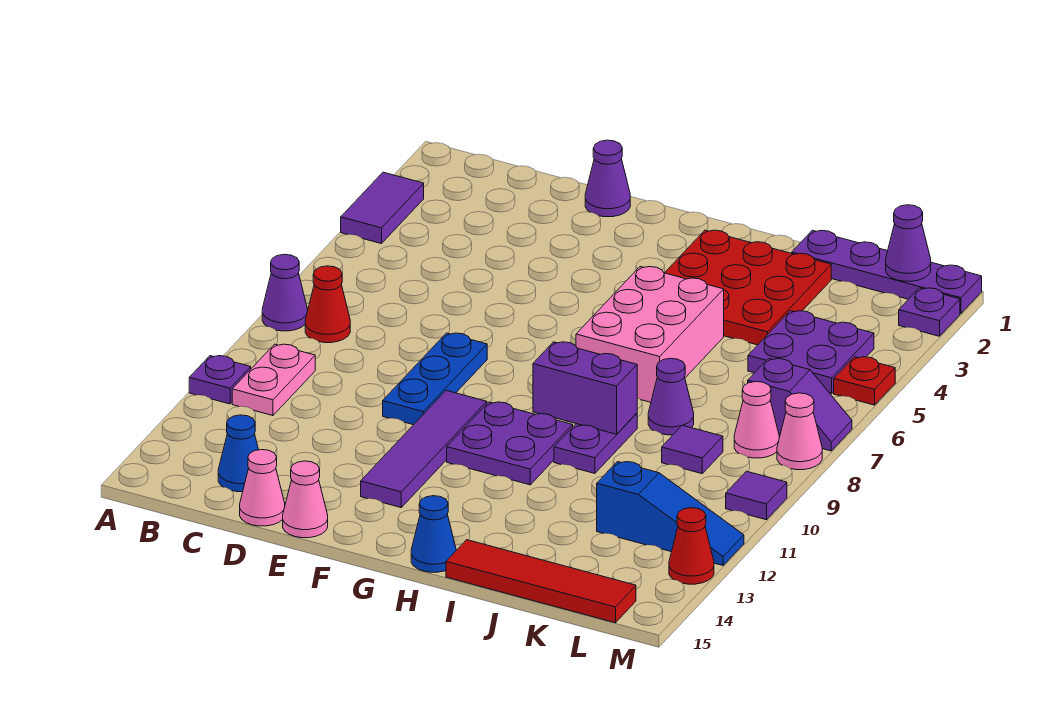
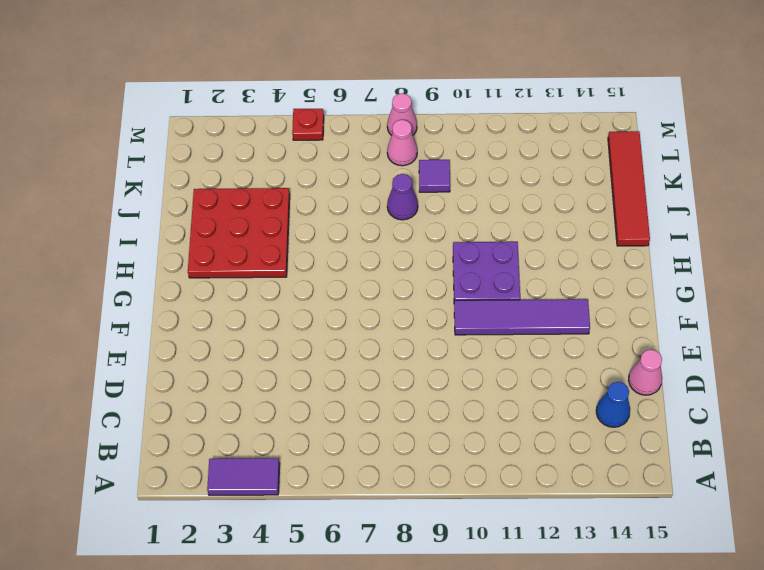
none -> purple cone A8 level 1
none -> purple plate A11 level 1
none -> red cone B8 level 1
none -> pink plate B10:B11 level 1

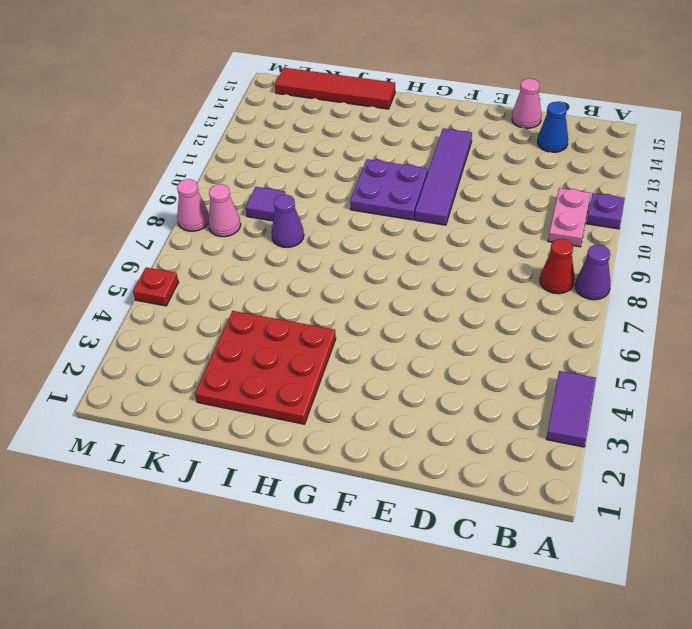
none -> purple cone E1 level 1
none -> blue plate E8:E10 level 1
none -> pink cone E15 level 1
none -> pink brick H5:I7 level 1

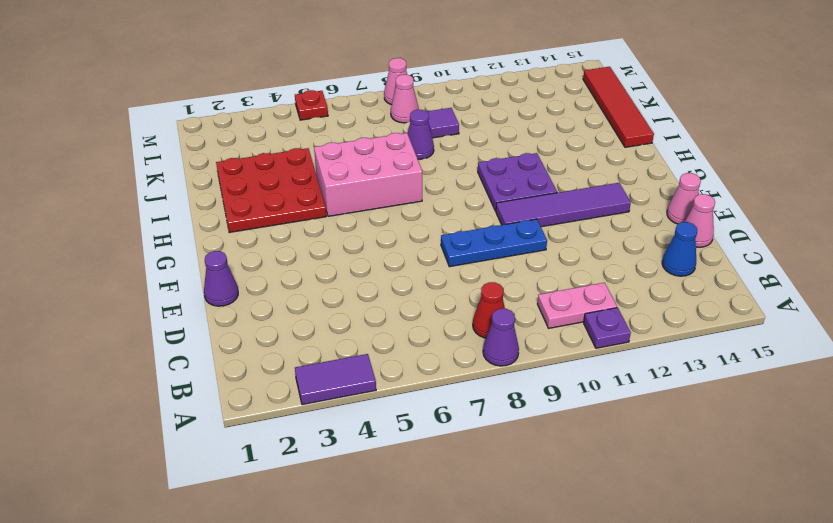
none -> blue cone H15 level 1
none -> purple plate I9:I10 level 1
none -> purple plate J1:M1 level 1
none -> purple plate K4:L5 level 1

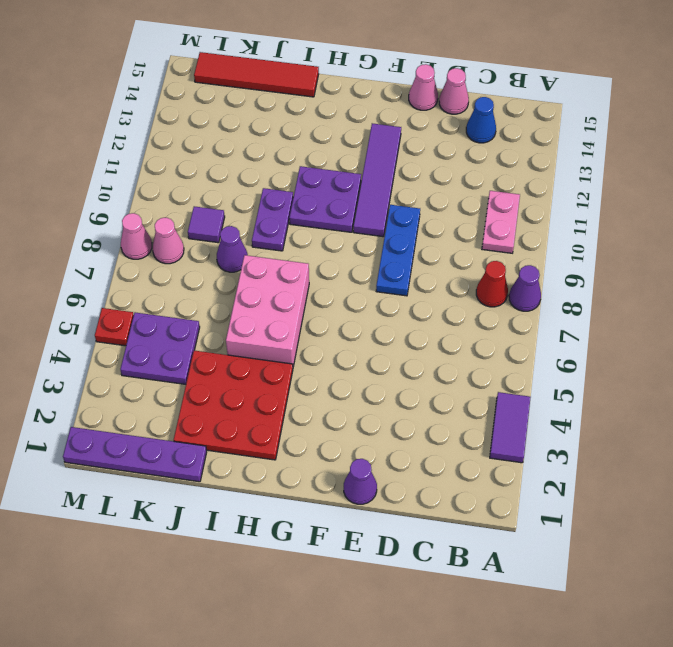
none -> purple plate A11 level 1
none -> blue cone H15 level 1
none -> blue slope K12:M12 level 1 top K
none -> purple slope L7:M7 level 1 top L

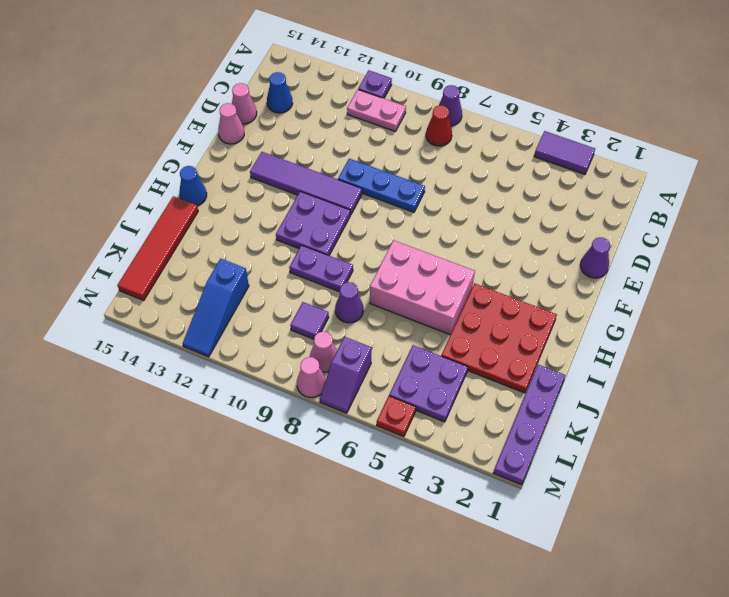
none -> purple plate M2 level 1
none -> purple tile M10 level 1
none -> red cone M13 level 1
none -> purple brick H9:I9 level 2

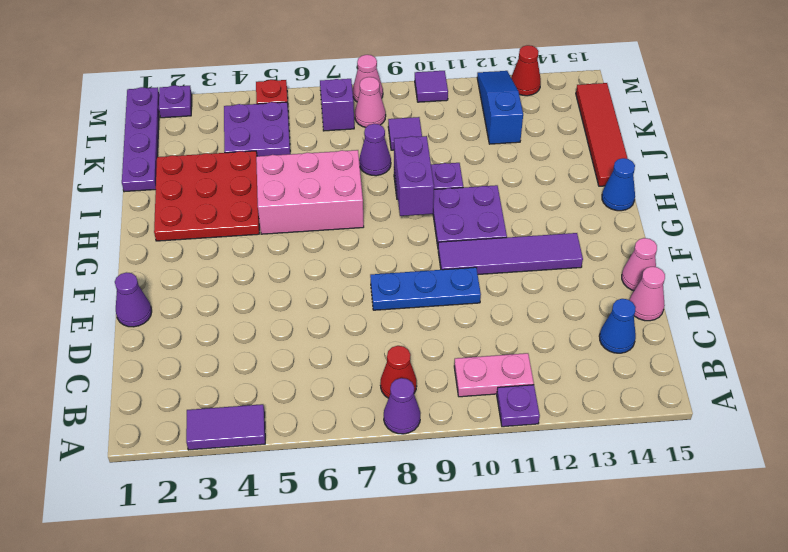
none -> purple cone L1 level 2

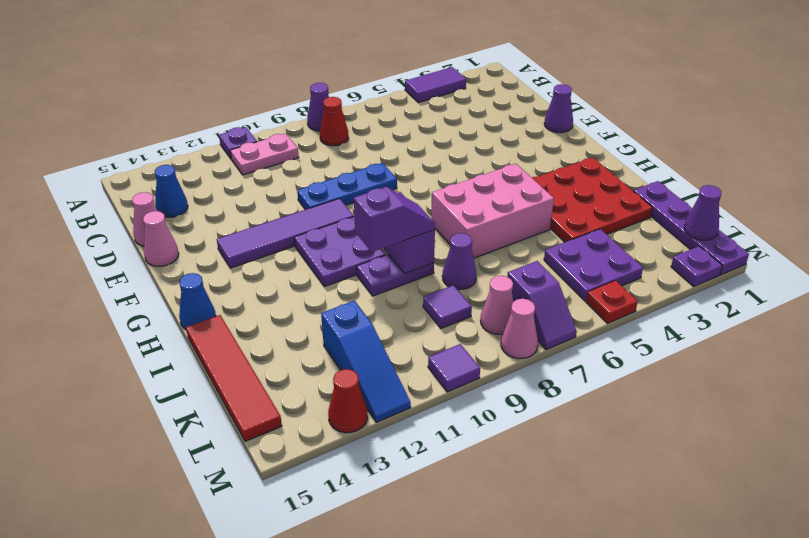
purple slope I9:I10 level 3 top 10 -> none

